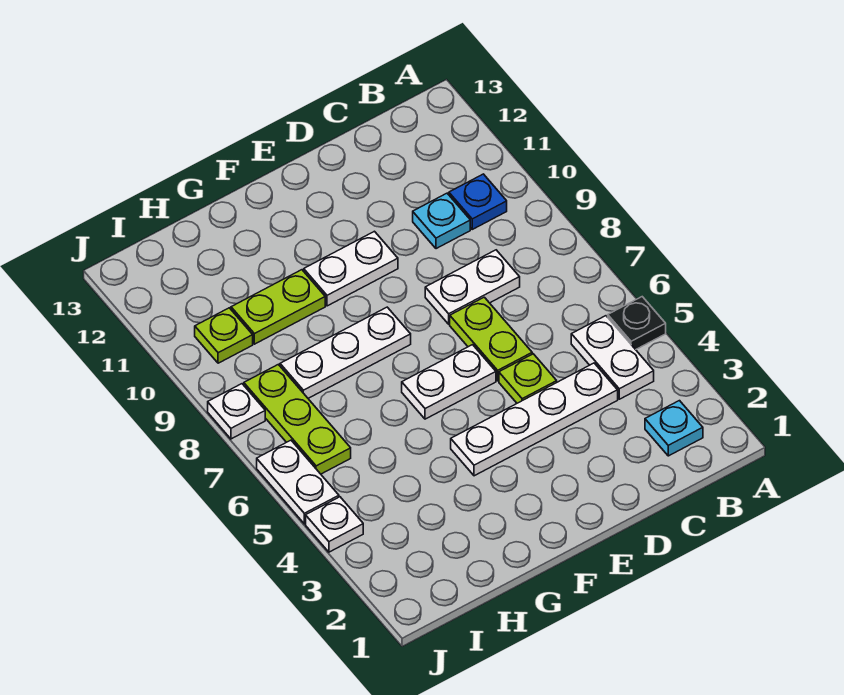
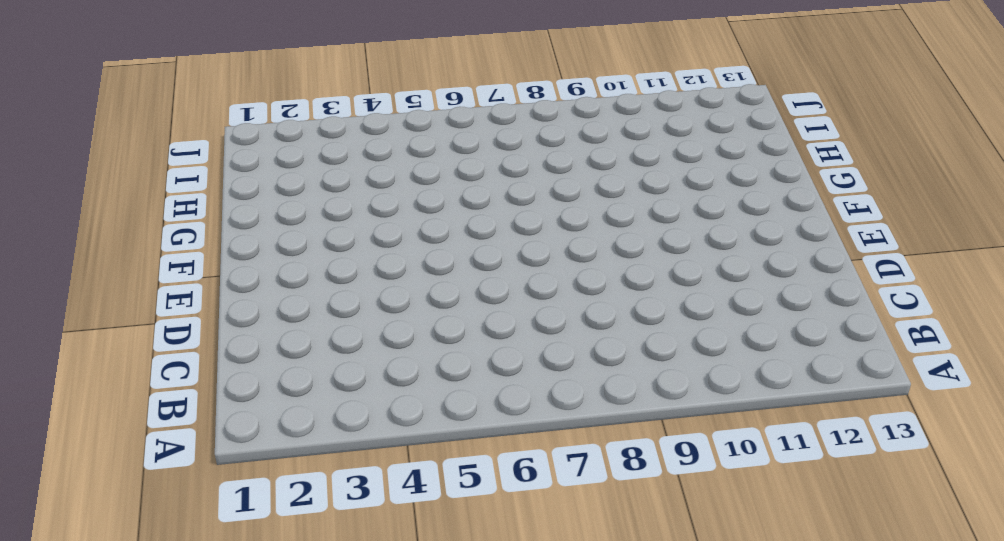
none -> black plate A5 level 1
none -> cyan plate B2 level 1
none -> white plate B4:B5 level 1

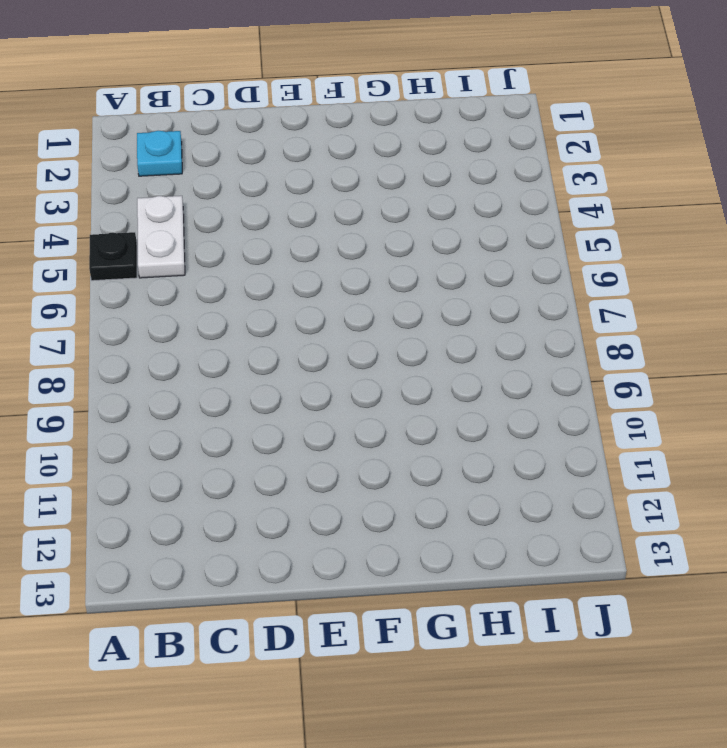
none -> blue plate B10 level 1
none -> white plate C4:F4 level 1
none -> white plate C8:D8 level 1

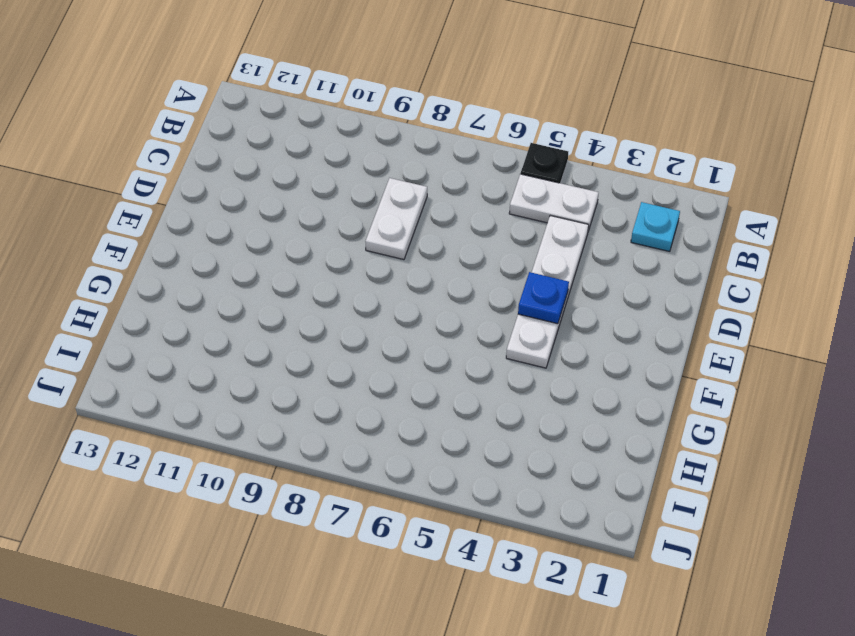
blue plate E4 level 2 -> blue plate B10 level 1
none -> cyan plate C10 level 1
none -> lime plate D5 level 1
none -> lime plate D6:D7 level 1

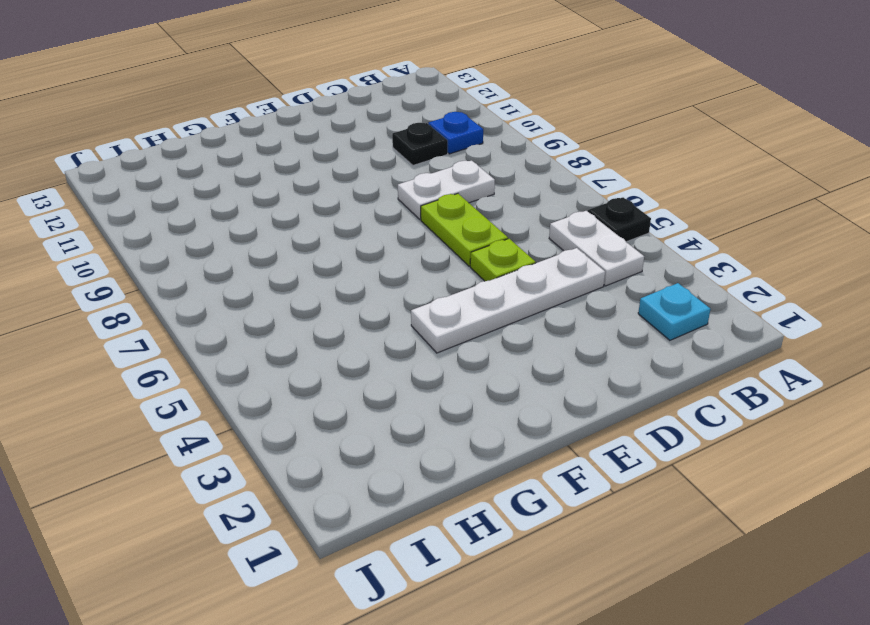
black plate C10 level 1 -> cyan plate C10 level 1
none -> white plate E6:F6 level 1
none -> white plate E10:F10 level 1
none -> white plate F8:H8 level 1

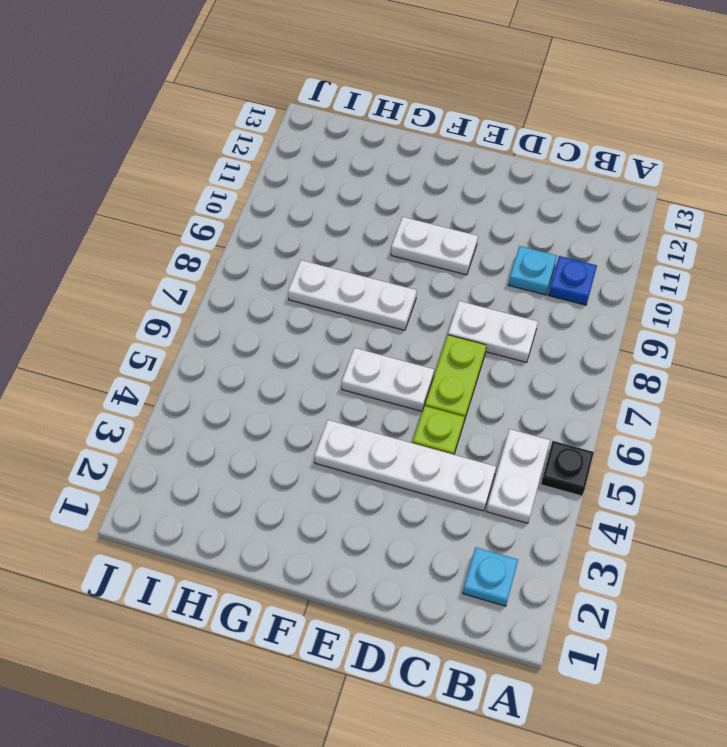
none -> lime plate G10:H10 level 1
none -> lime plate I6:I8 level 1
none -> lime plate I10 level 1

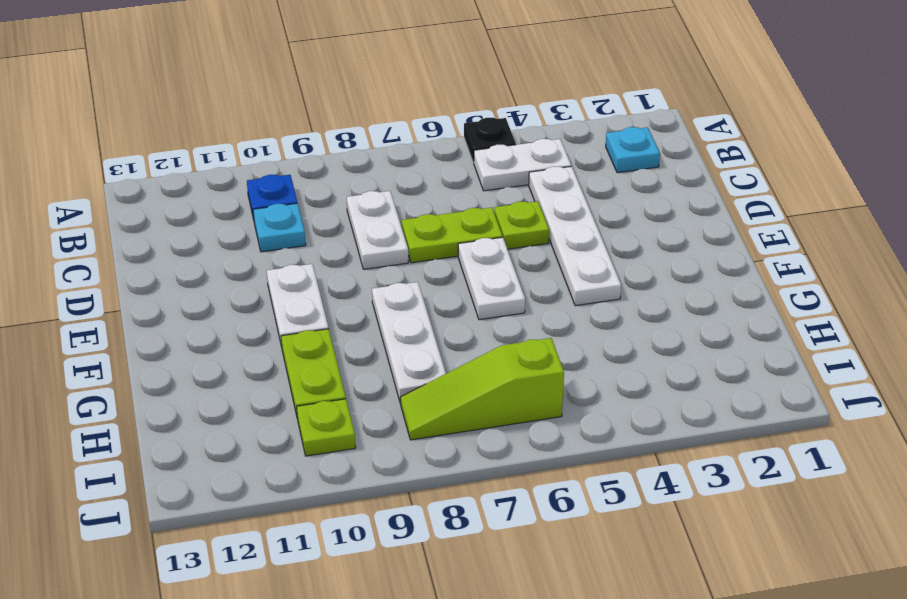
lime slope I6:I8 level 1 top 6 -> lime plate I6:I8 level 1
none -> white plate J4 level 1
none -> white plate J5:J6 level 1
none -> white plate J8 level 1

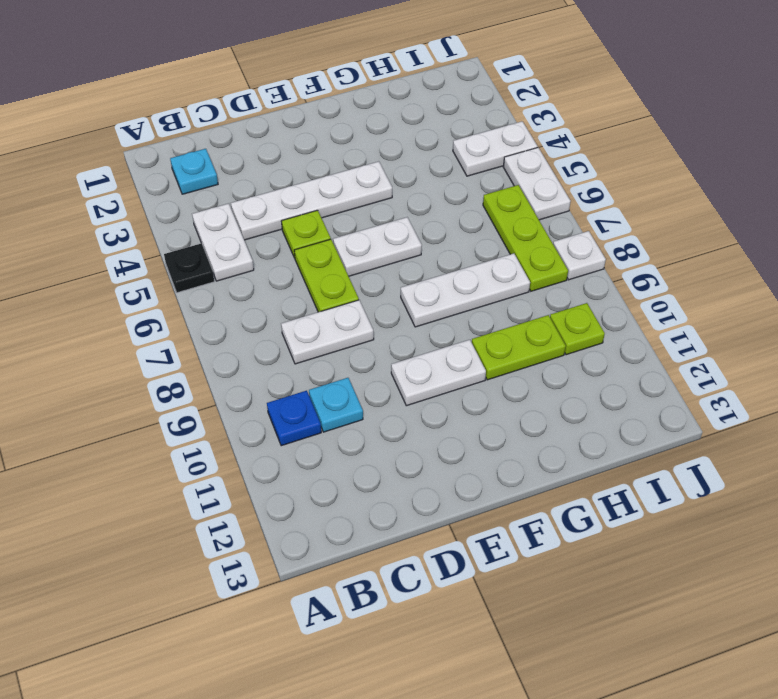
white plate I4:J4 level 1 -> white plate J4 level 1

